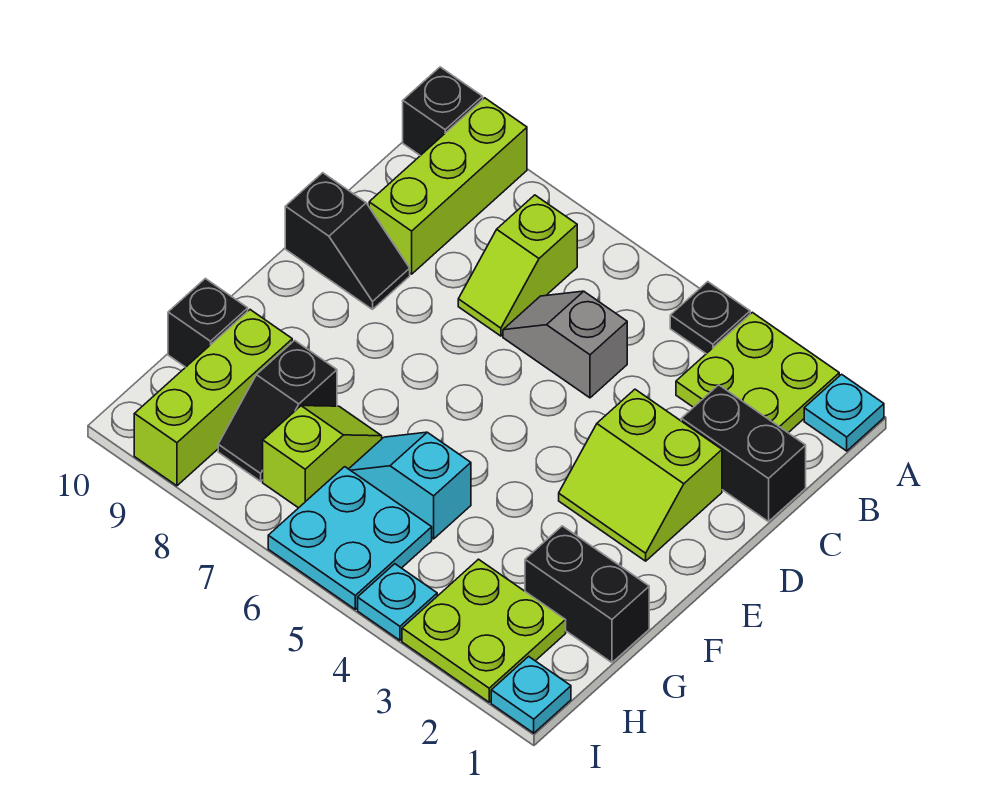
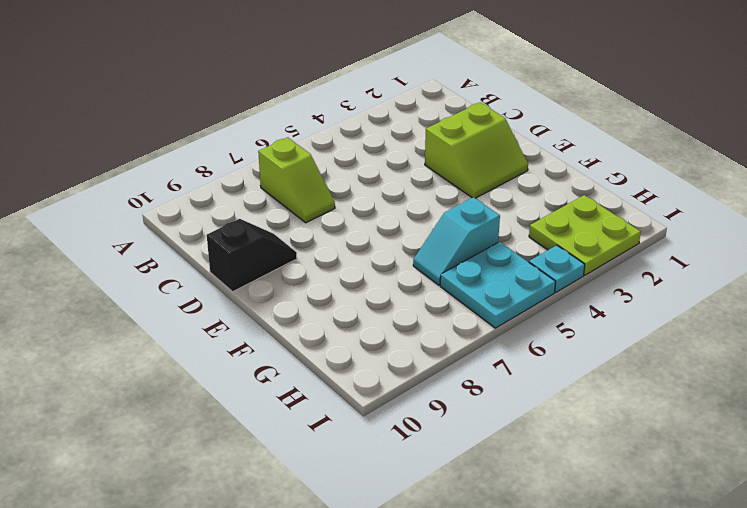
none -> cyan plate A1 level 1
none -> lime plate A2:B3 level 1
none -> black plate A4 level 1

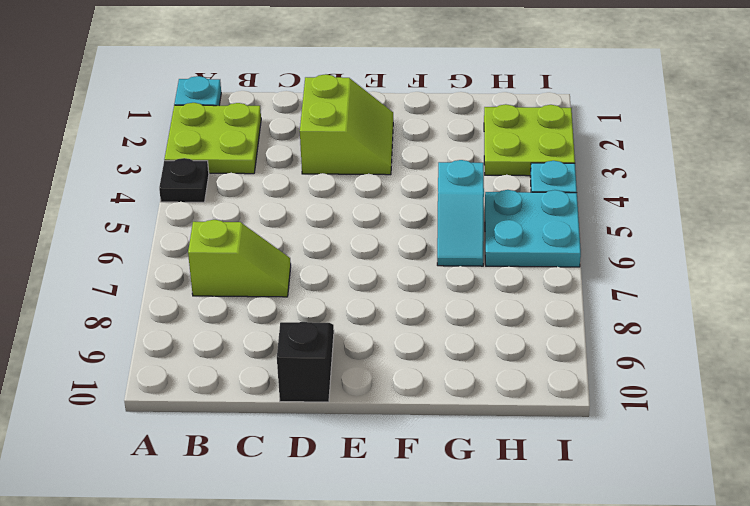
none -> lime brick A9:C9 level 1
none -> black brick A10 level 1
none -> black brick C1:C2 level 1

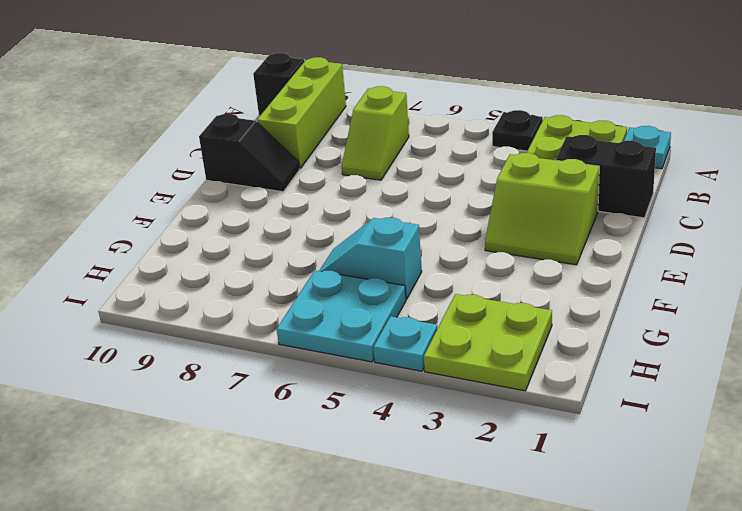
none -> grey slope C5:C6 level 1 top 5
none -> black brick G1:G2 level 1
none -> lime slope G7:H7 level 1 top H

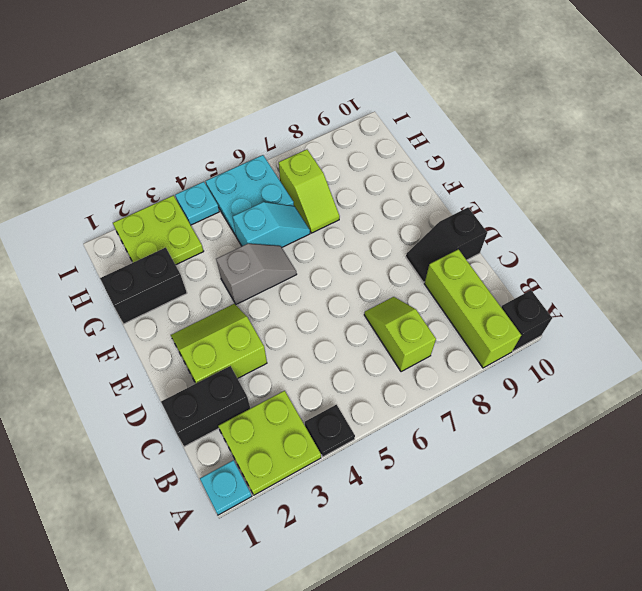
grey slope F4:F5 level 1 top 4 -> grey slope C5:C6 level 1 top 5
none -> black slope G8:H8 level 1 top G
none -> lime brick G9:I9 level 1
none -> black brick G10 level 1

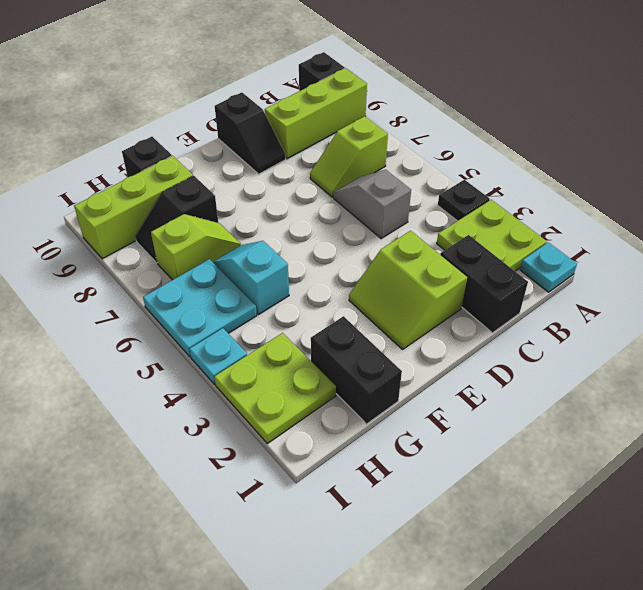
none -> cyan plate I1 level 1

